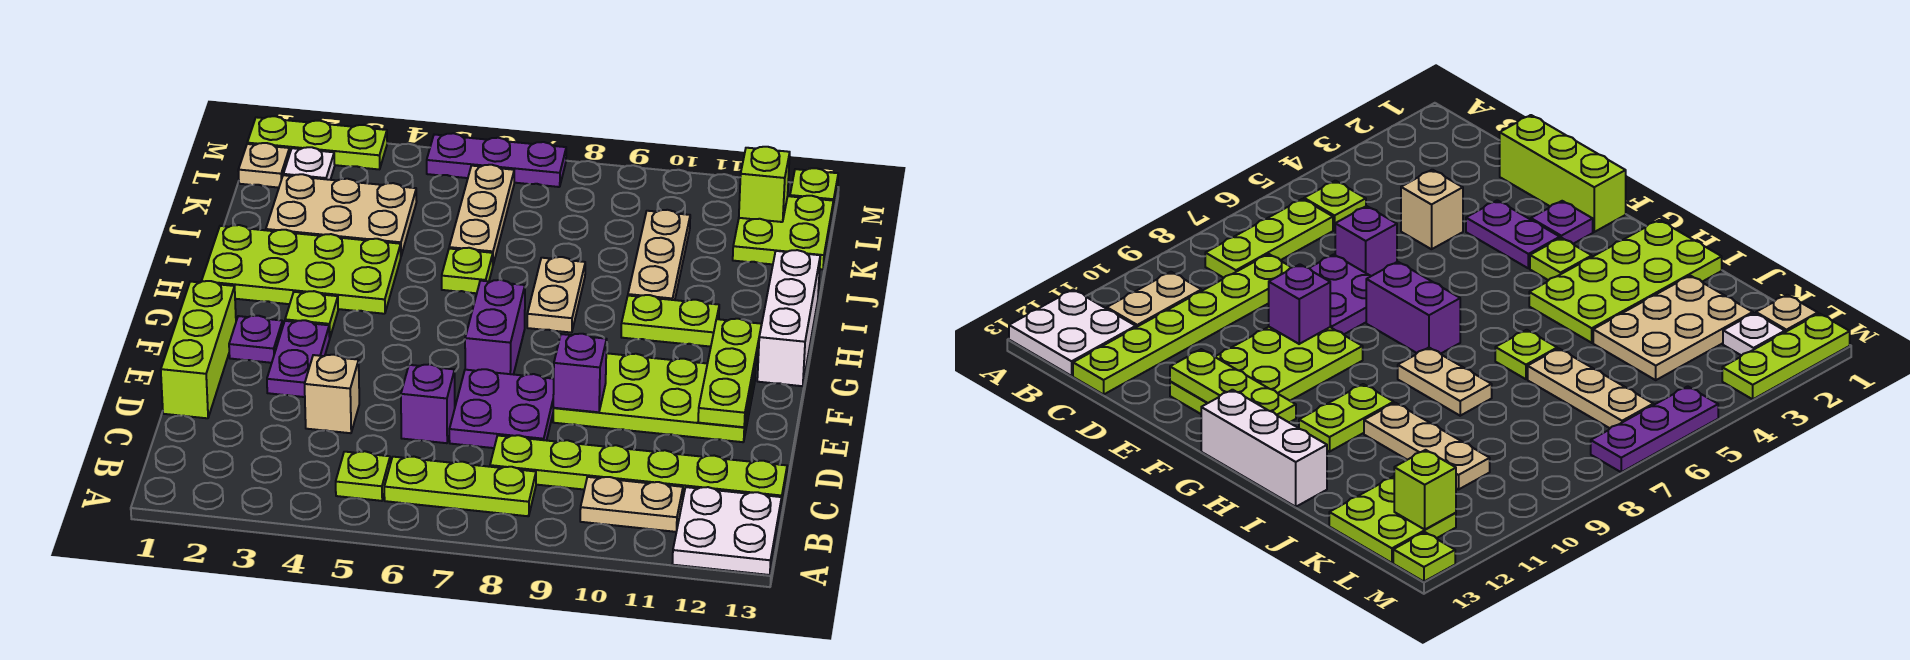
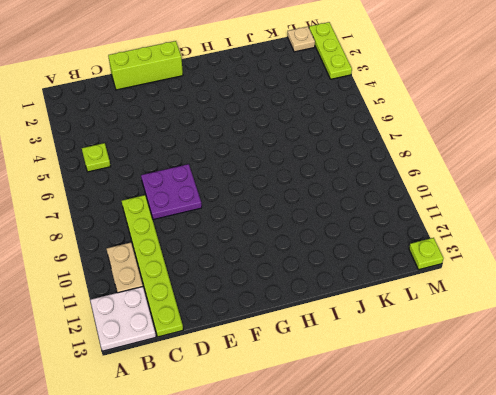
none -> lime plate B6:B8 level 1
none -> tan brick D4 level 1
none -> purple brick D6 level 1
none -> purple plate E3:F3 level 1

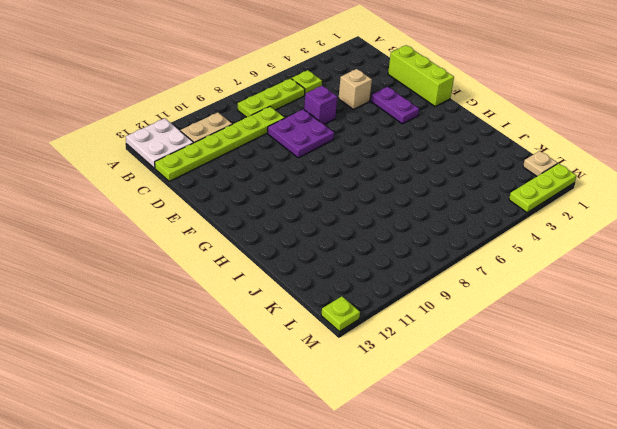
none -> lime plate E9:F12 level 1
none -> purple plate F2 level 1
none -> purple brick F7:G7 level 1
none -> lime plate G3 level 1

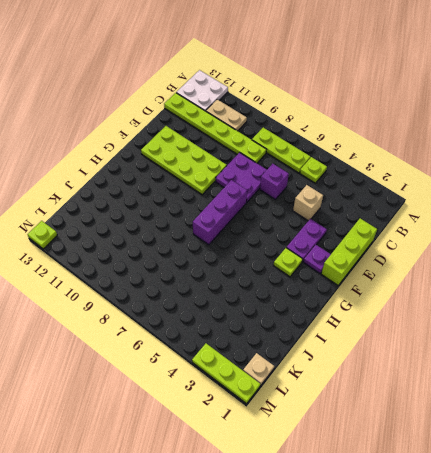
purple brick F7:H7 level 1 -> purple brick F7:G7 level 1
none -> white brick G13:I13 level 1
none -> lime plate H1:I4 level 1
none -> tan plate H8:I8 level 1
none -> lime plate H10:H11 level 1

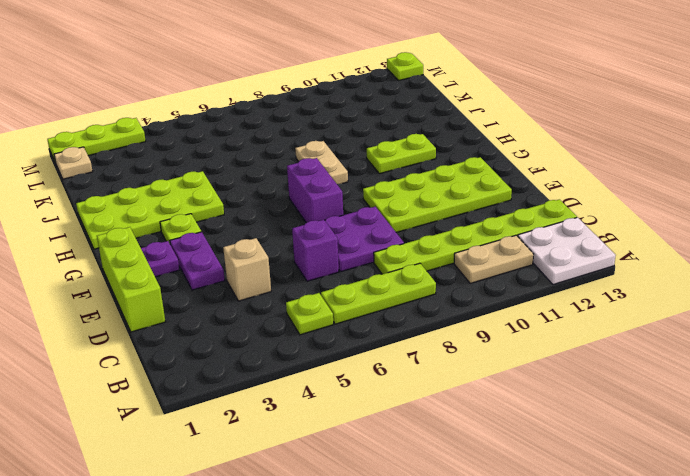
none -> white brick G13:I13 level 1
none -> lime plate I6 level 1
none -> tan plate I10:K10 level 1
none -> tan plate J2:K4 level 1

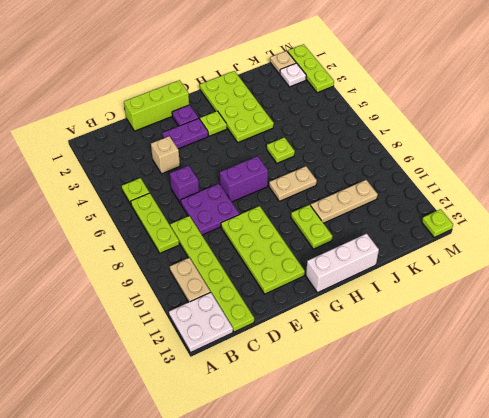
none -> tan plate J2:K4 level 1
none -> tan plate J6:L6 level 1
none -> lime plate K12:L13 level 1
none -> purple plate M5:M7 level 1

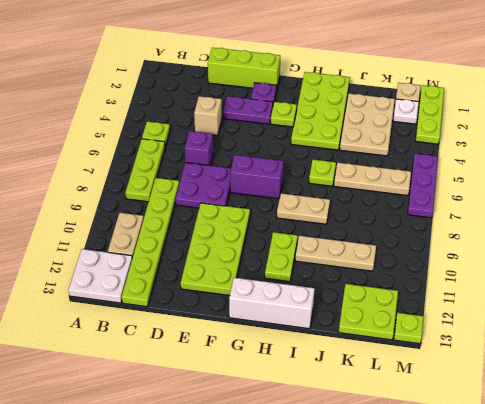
none -> purple brick E9 level 2
none -> lime plate E12:G12 level 2
none -> lime brick L12 level 2

